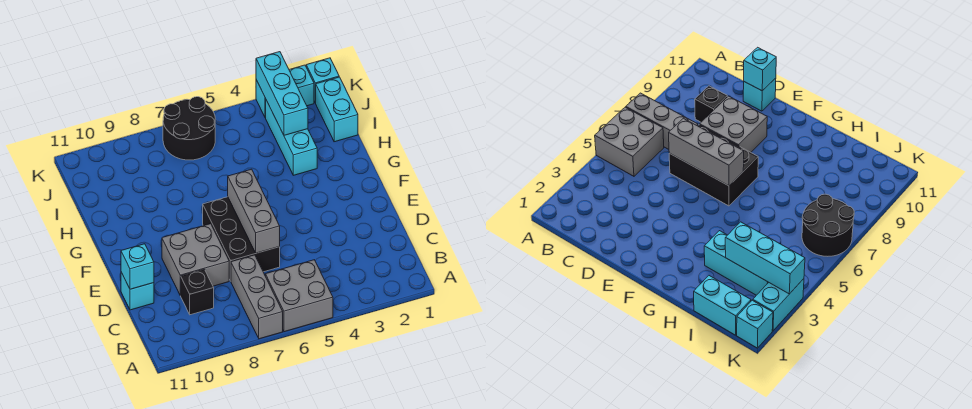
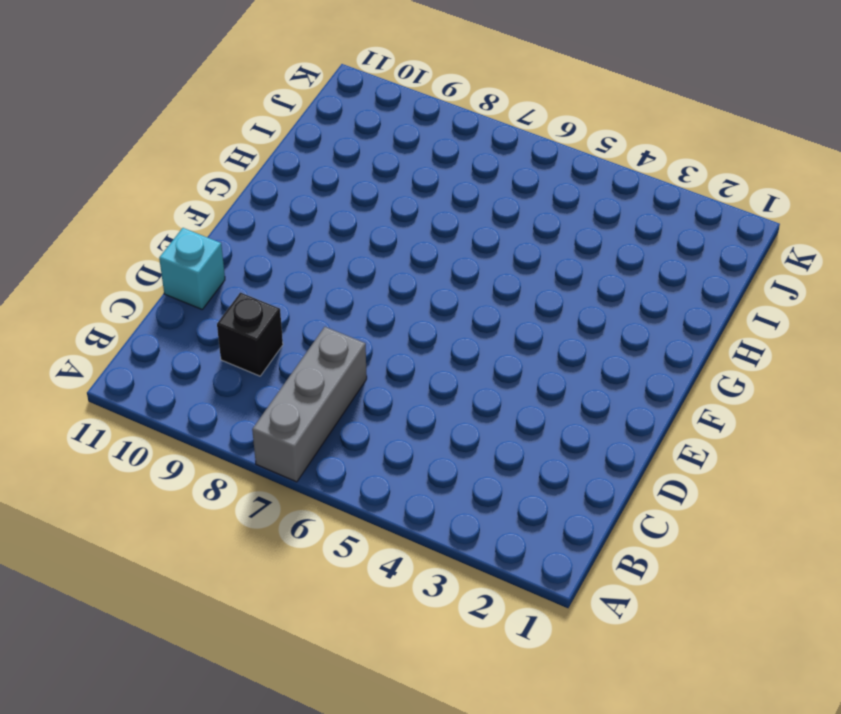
none -> grey brick A5:B6 level 1
none -> black brick D6:F7 level 1
none -> grey brick D8:E9 level 1

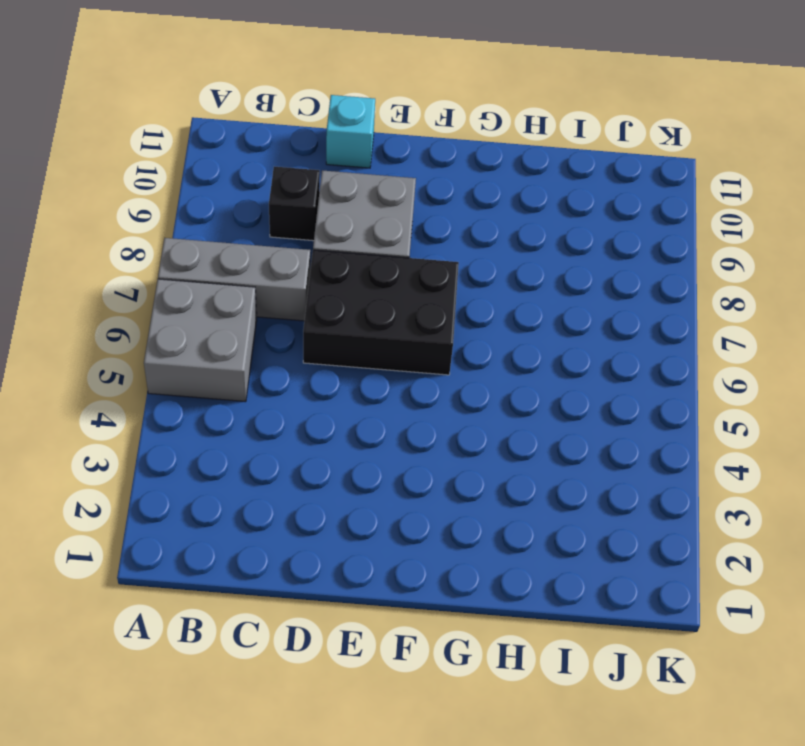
none -> cyan brick H3:J3 level 1
none -> cyan brick I1:J1 level 1
none -> black round brick J6:K7 level 1

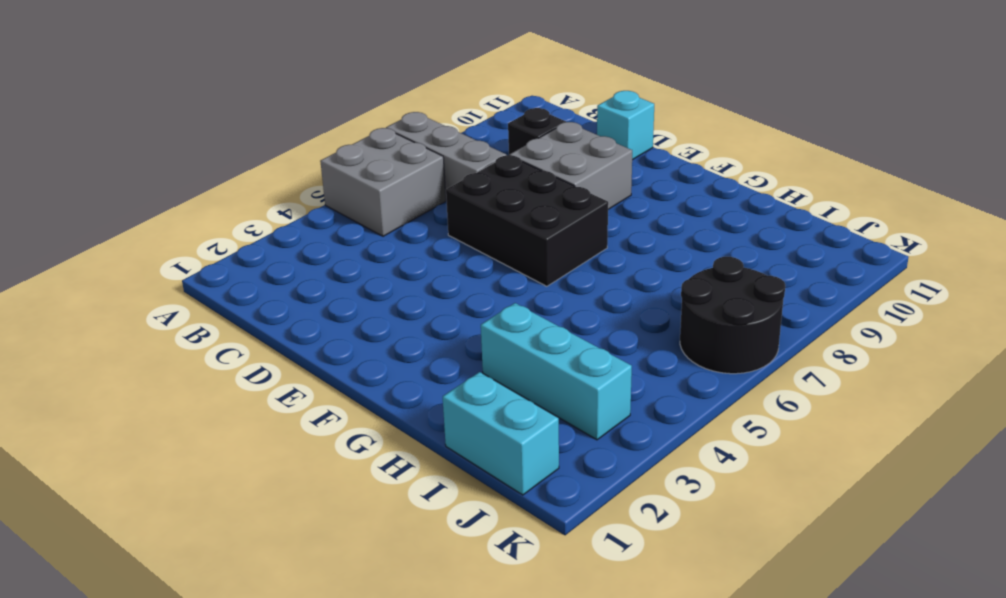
none -> cyan brick K1 level 1
none -> cyan brick K2:K3 level 1
none -> grey brick D6:F6 level 2

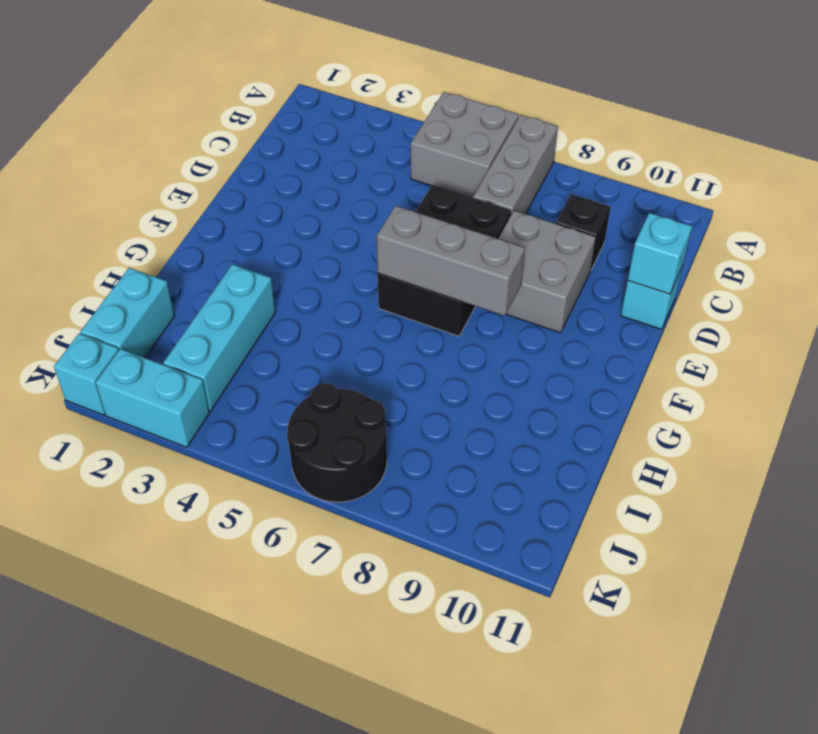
grey brick F6:F8 level 2 -> grey brick D6:F6 level 2
none -> cyan brick I3:K3 level 2

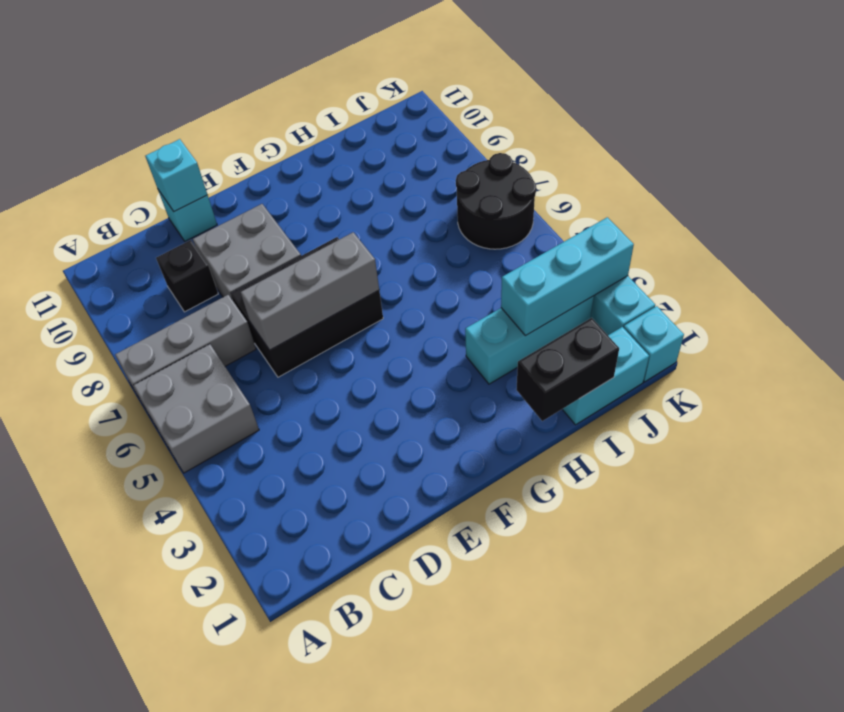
black brick H1:I1 level 2 -> none

